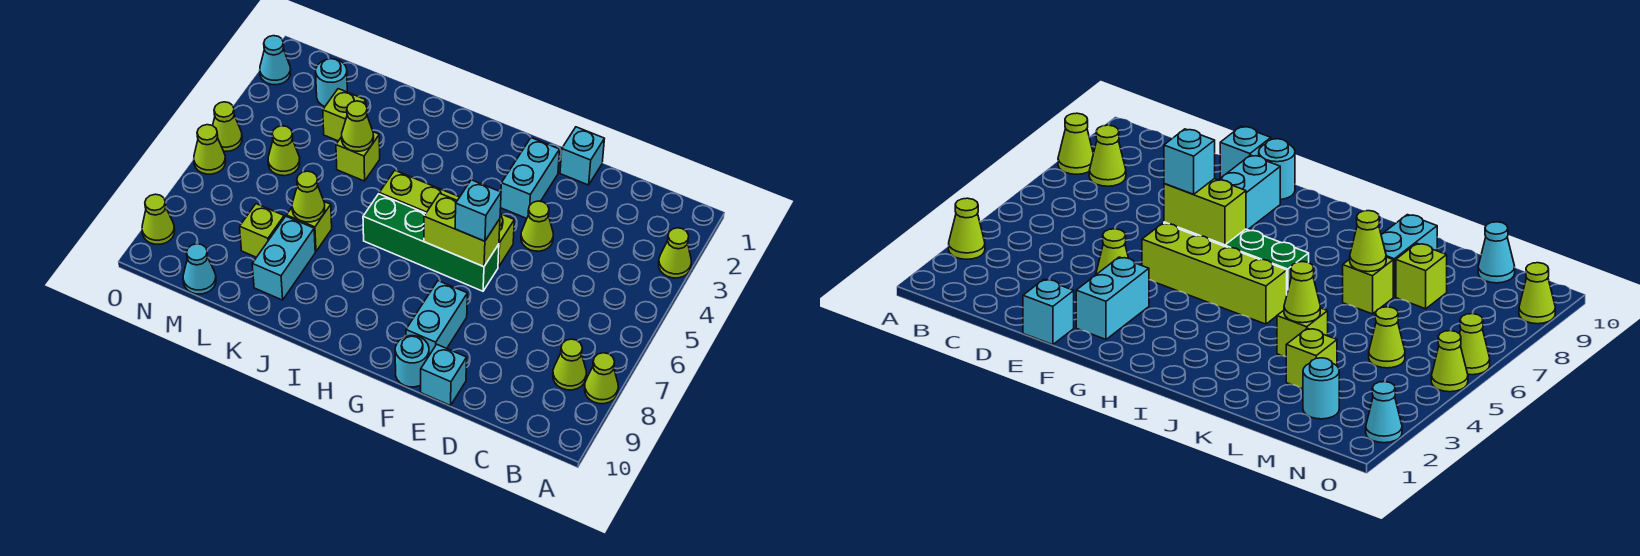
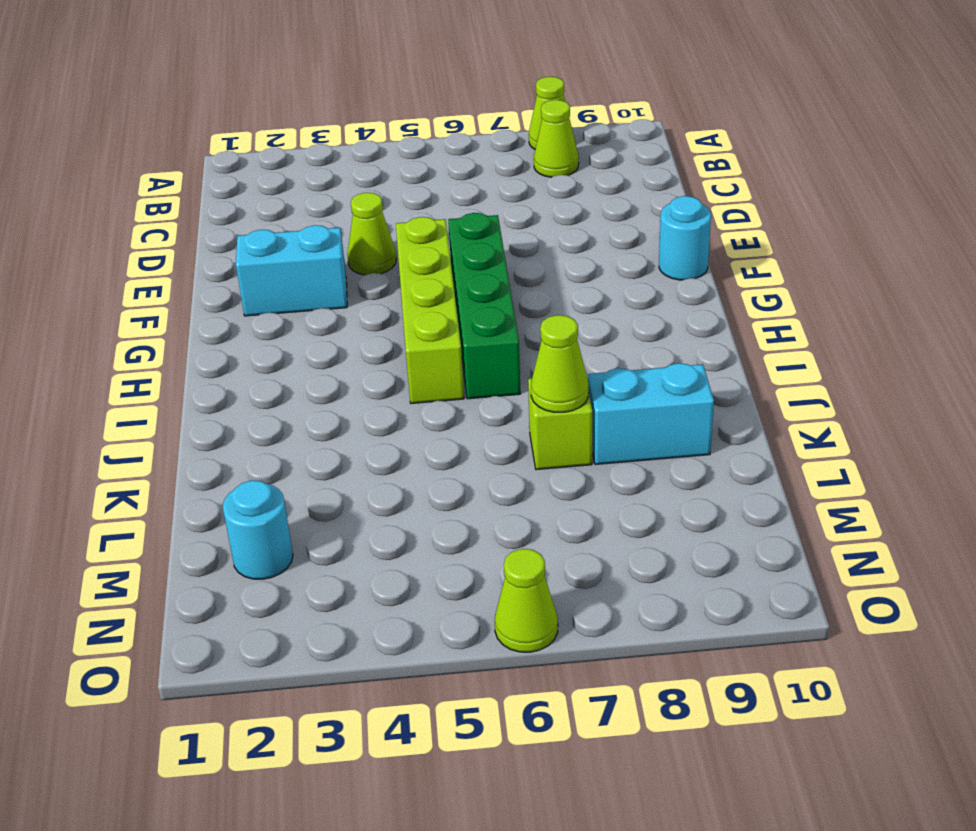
none -> lime cone A3 level 1
none -> cyan brick E1 level 1
none -> cyan brick E10 level 1

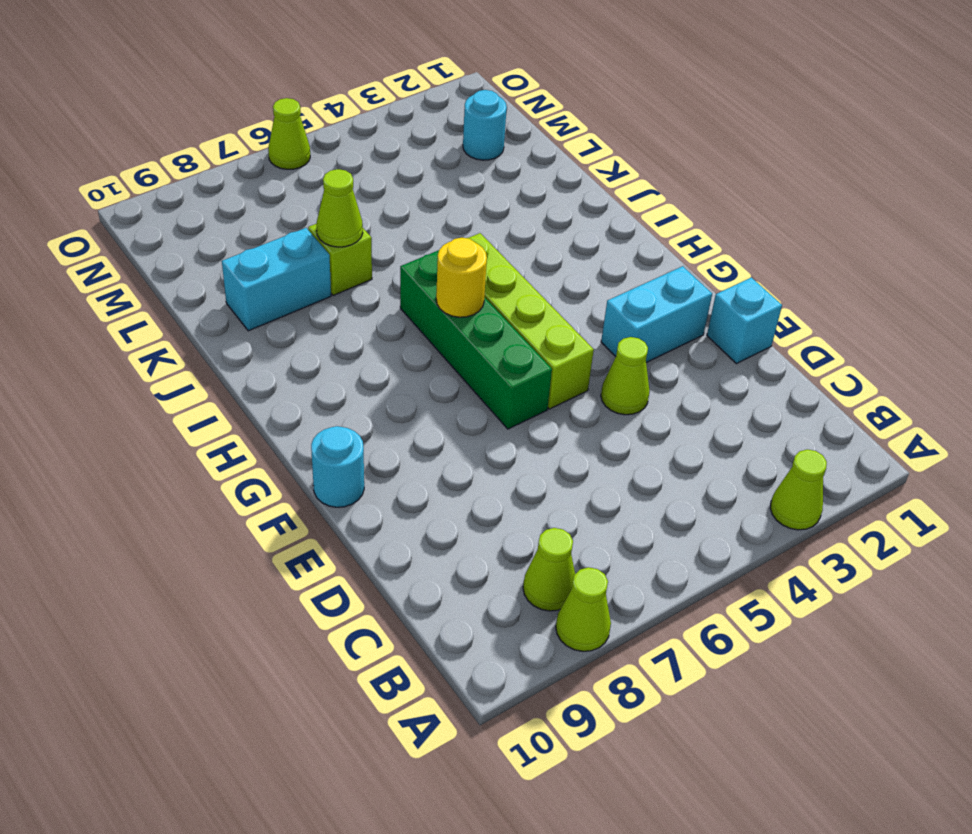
yellow round brick H6 level 2 -> none
none -> cyan brick E10 level 1
none -> cyan brick F8:F9 level 1
none -> lime brick K4 level 1

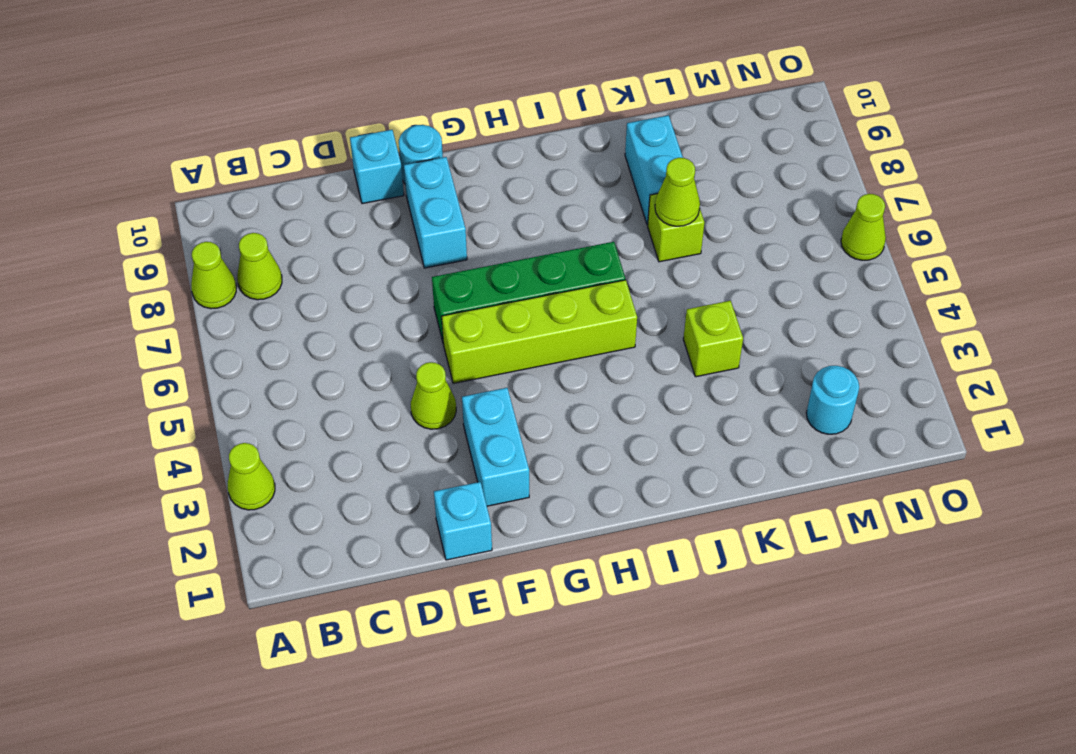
none -> lime brick L3 level 1
none -> lime brick L8 level 1
none -> lime cone M5 level 1

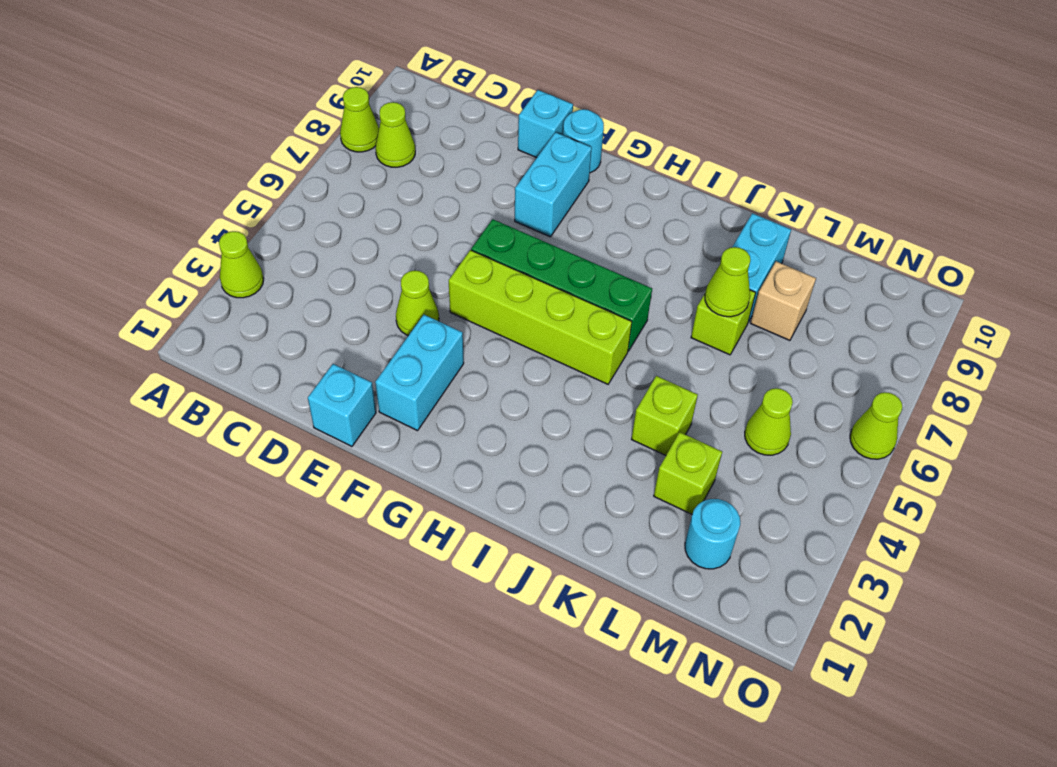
tan brick L8 level 1 -> lime brick L8 level 1
none -> cyan cone M10 level 1
none -> cyan cone O2 level 1
none -> lime cone O5 level 1

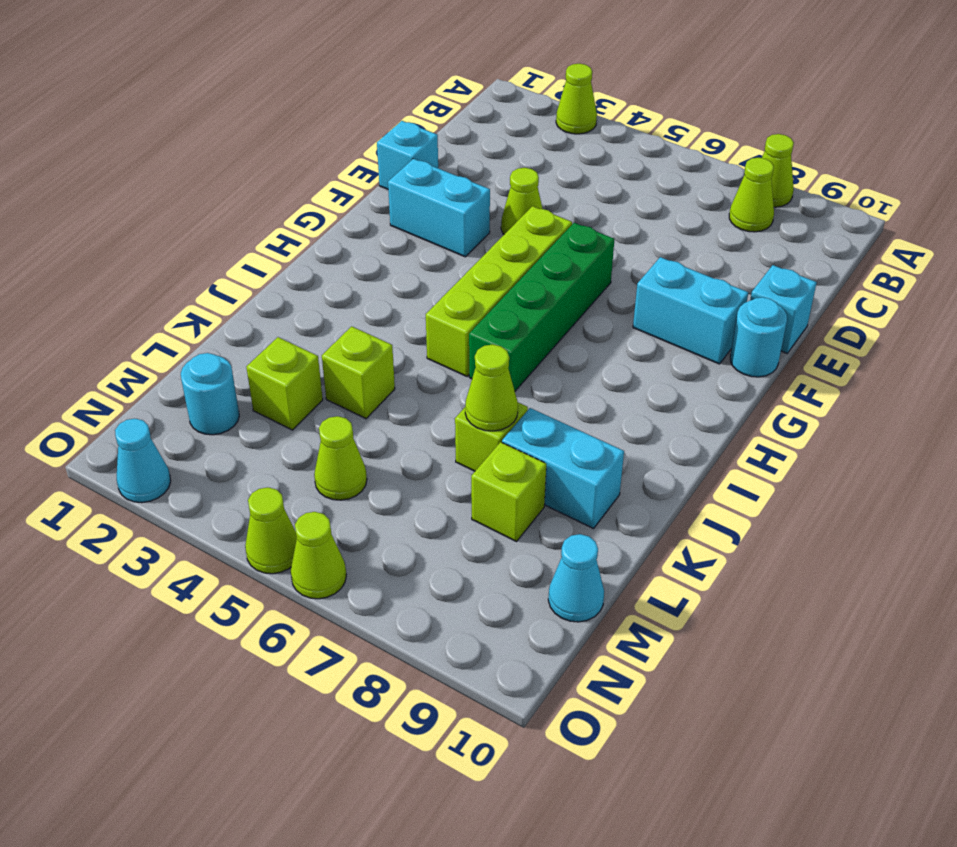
none -> lime cone O9 level 1
none -> lime brick F6:G6 level 2
none -> lime cone K4 level 2

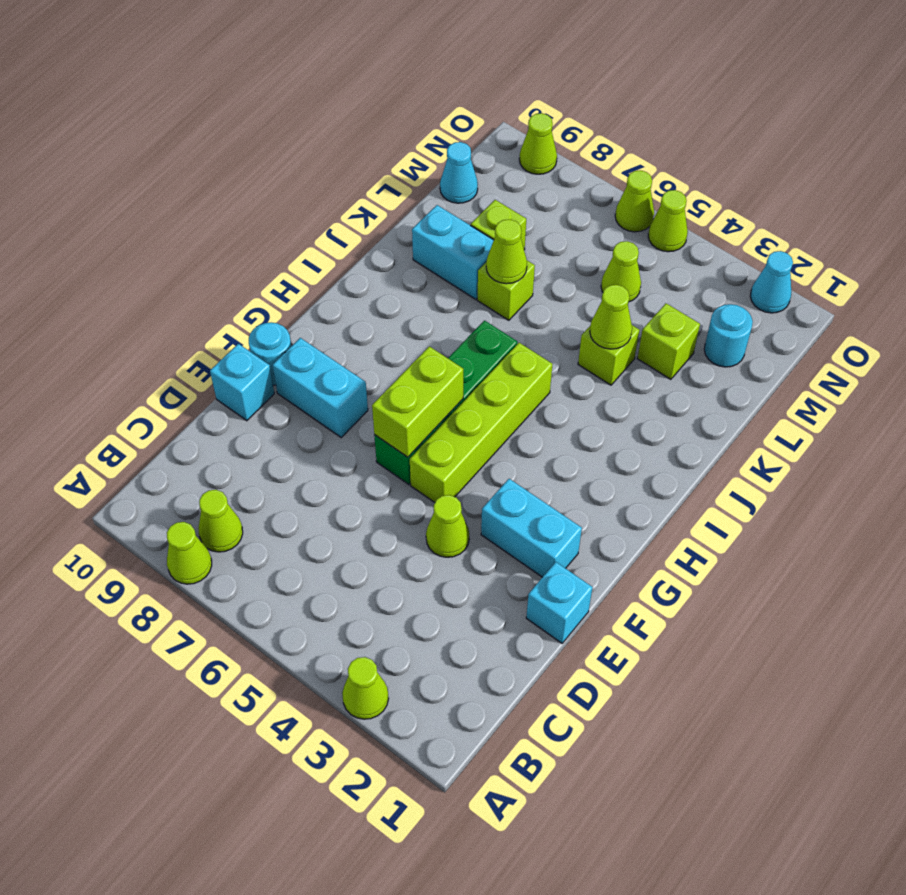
none -> cyan brick F6 level 3

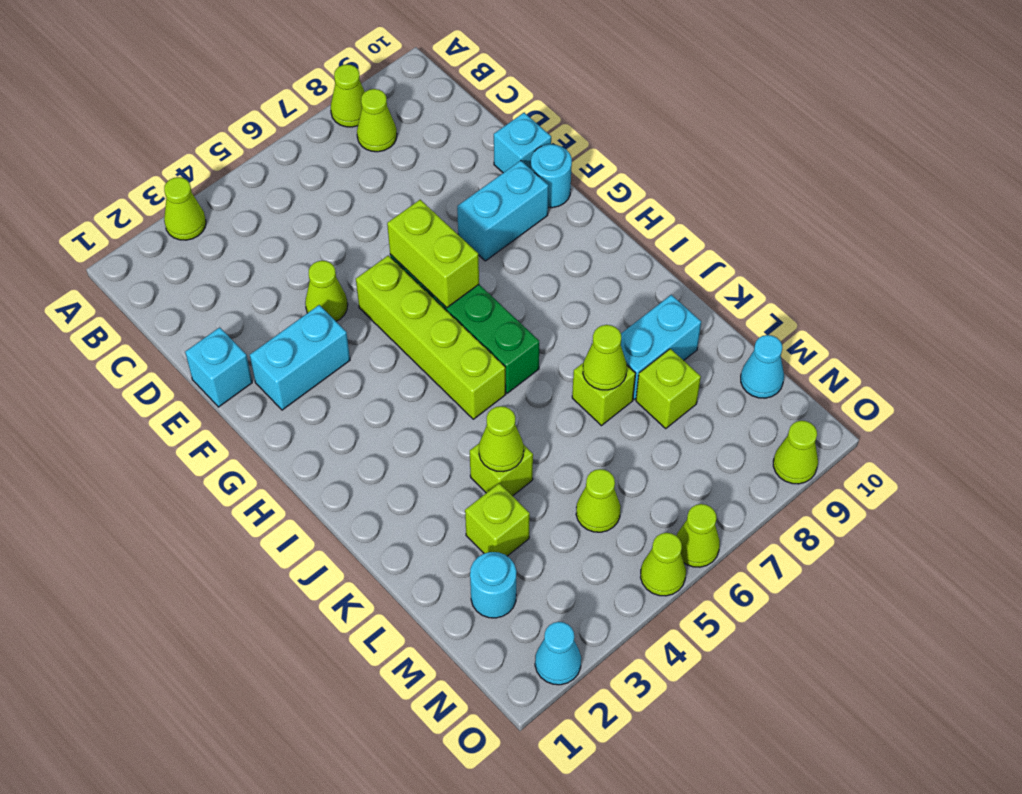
none -> cyan brick F6 level 3

